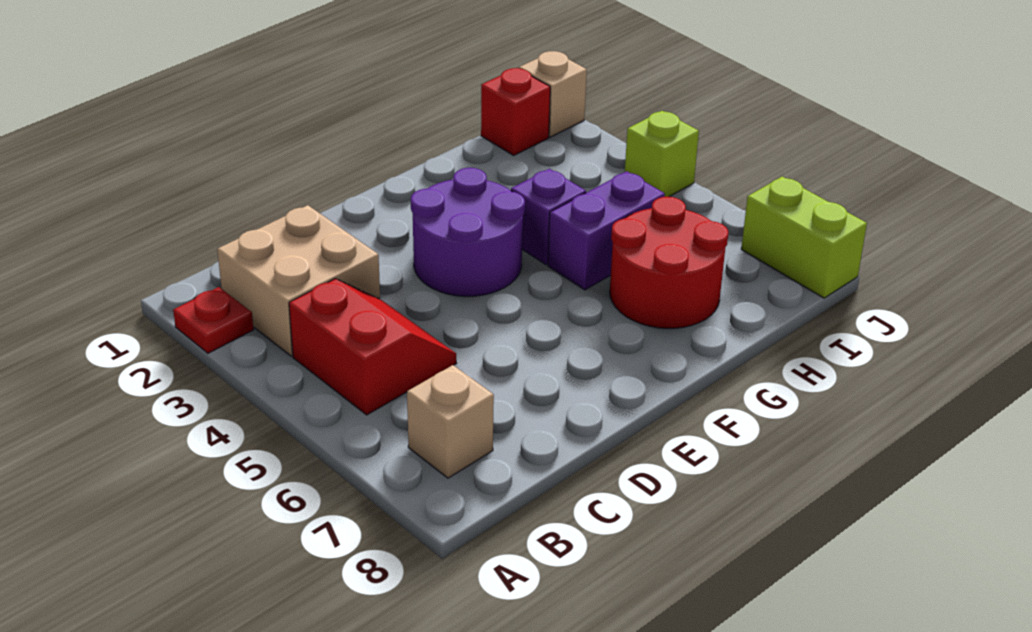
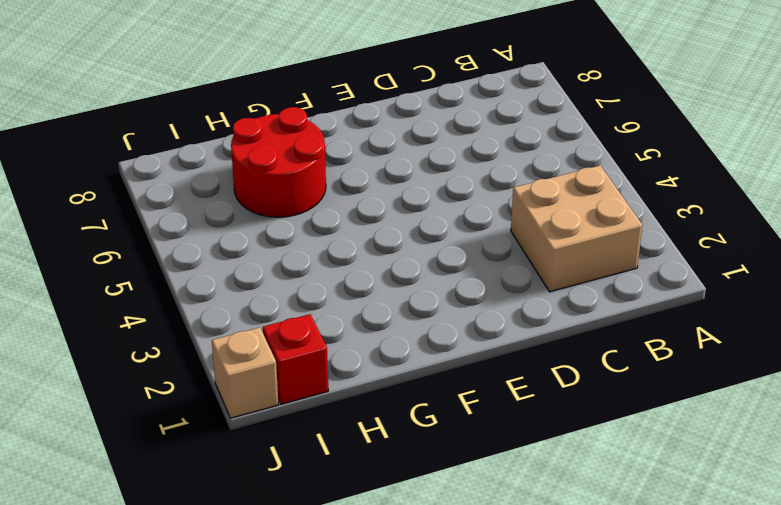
none -> red plate A2 level 1
none -> red slope B4:C5 level 1 top B
none -> tan brick B7 level 1

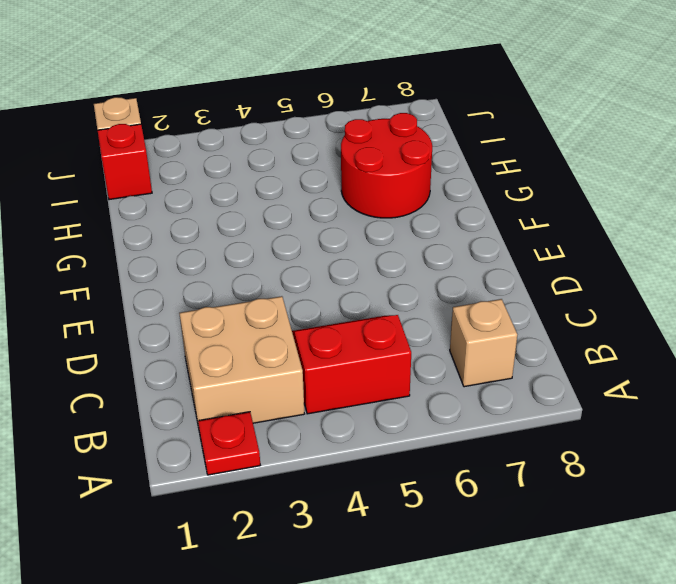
none -> purple round brick E3:F4 level 1
none -> purple brick G4 level 1
none -> purple brick G5:H5 level 1

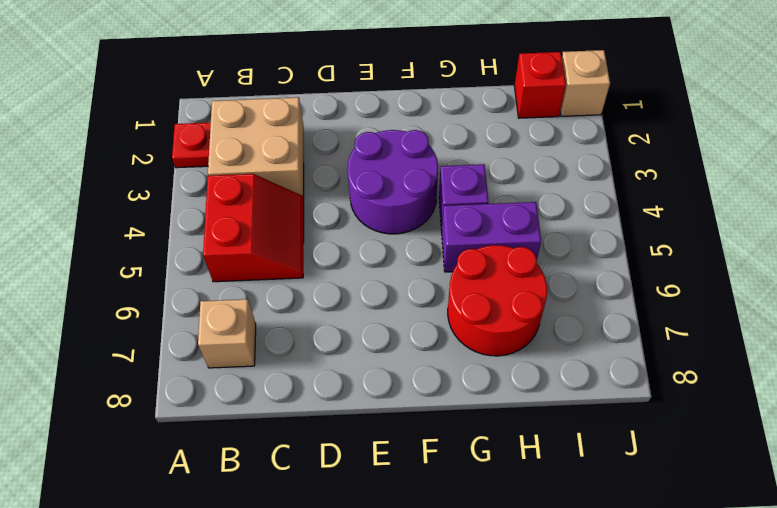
none -> lime brick J4 level 1
none -> lime brick J7:J8 level 1

